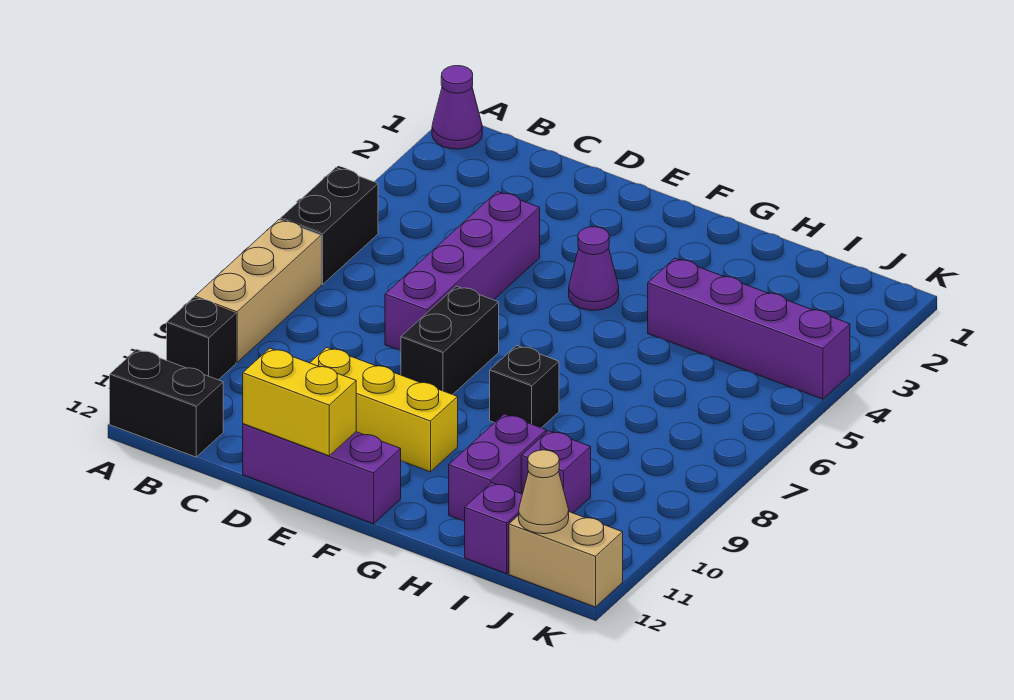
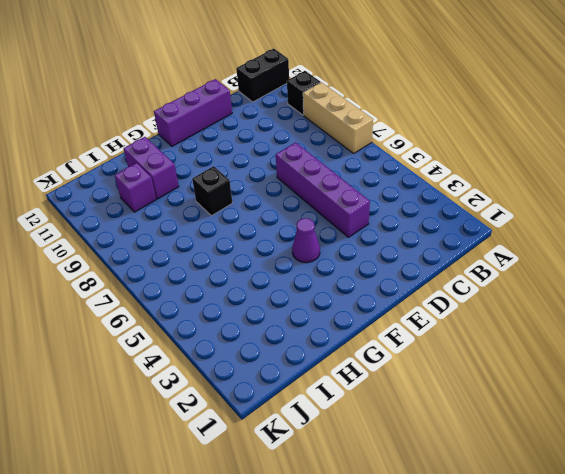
none -> purple cone A1 level 1
none -> black brick A5:A6 level 1
none -> yellow brick D10:F10 level 1

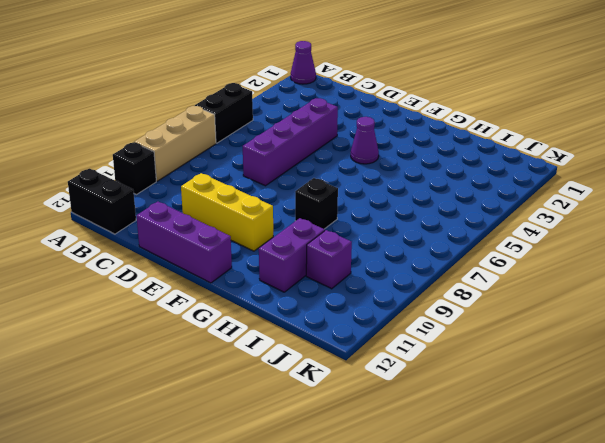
none -> black brick E7:E8 level 1
none -> purple brick H4:K4 level 1
none -> purple brick I12 level 1

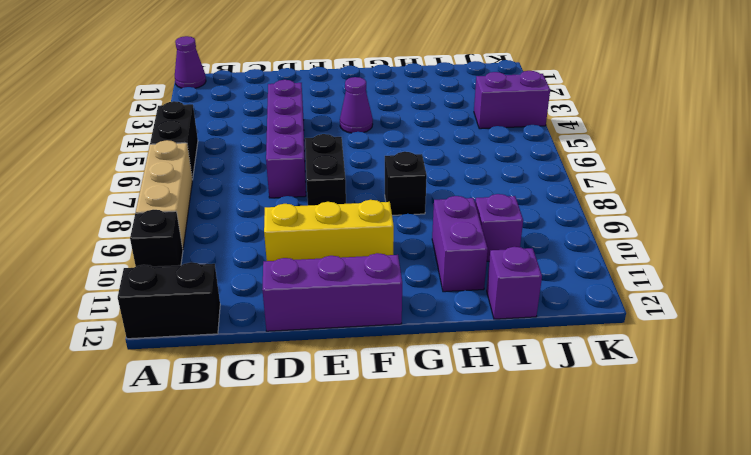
purple brick J4:K4 level 1 -> purple brick H4:K4 level 1
none -> tan brick J12:K12 level 1
none -> yellow brick D12:E12 level 2
none -> tan cone J12 level 2

